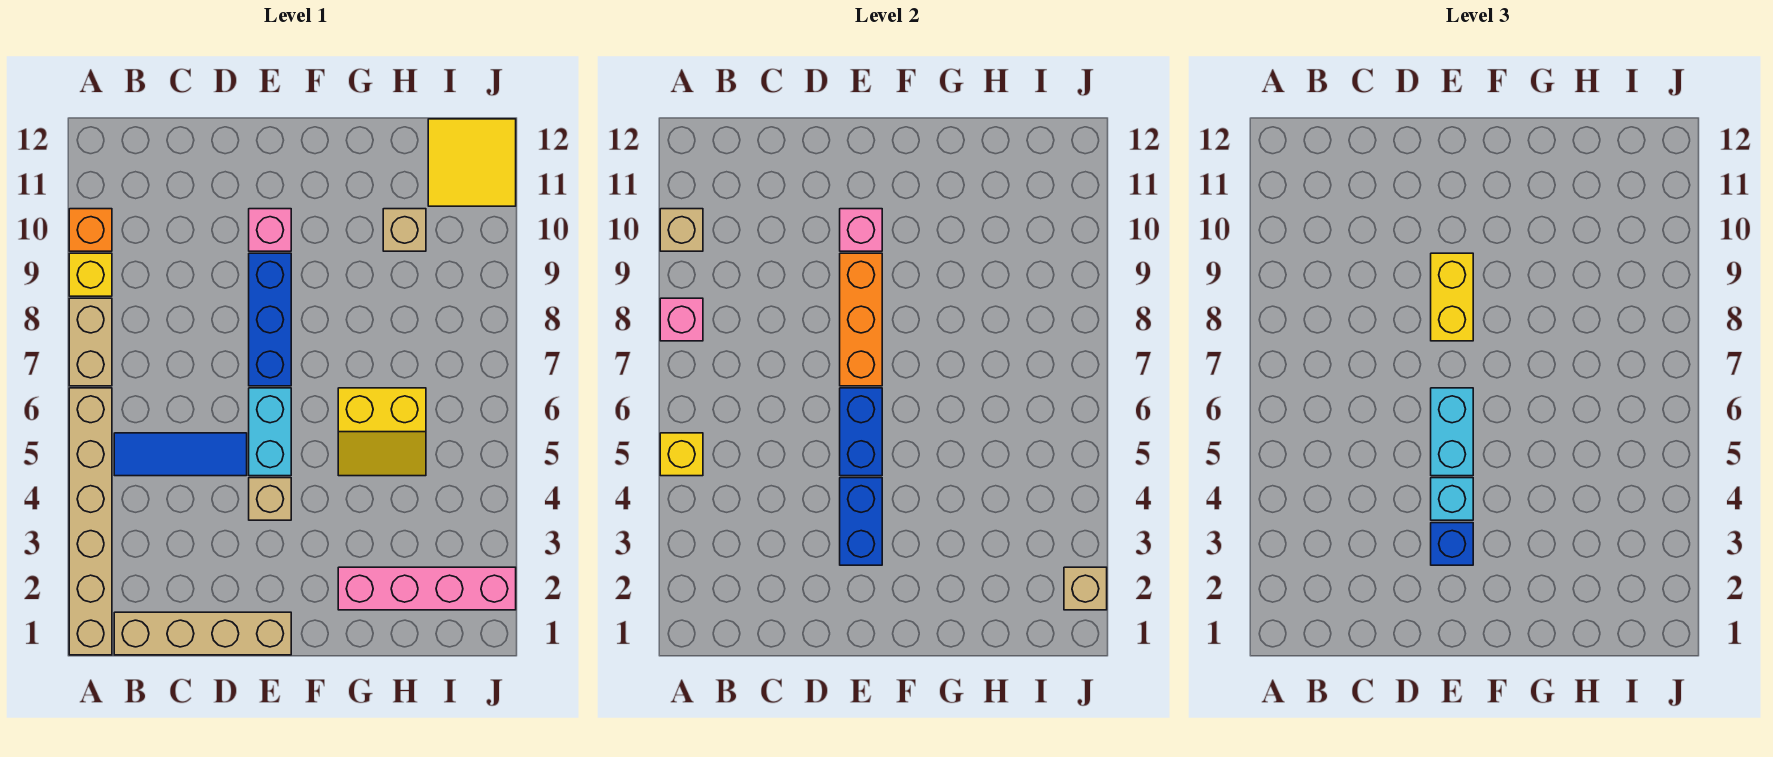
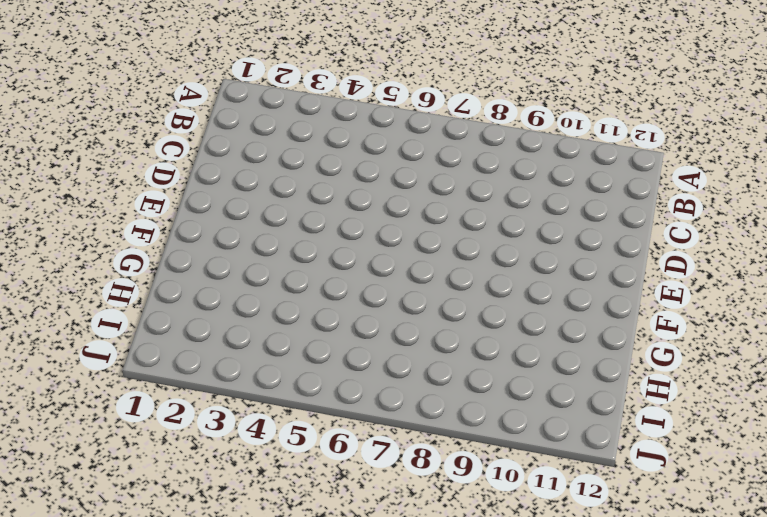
none -> tan brick A1:A6 level 1
none -> tan brick A7:A8 level 1
none -> yellow brick A9 level 1

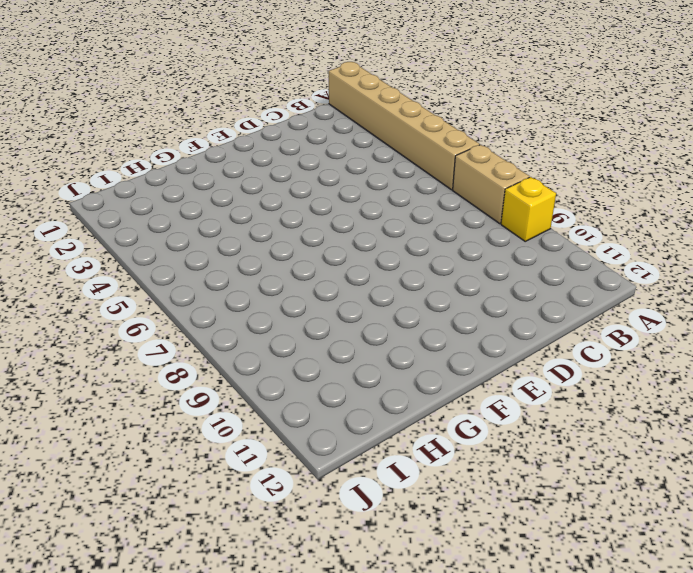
none -> orange brick A10 level 1
none -> tan brick B1:E1 level 1
none -> blue tile B5:D5 level 1

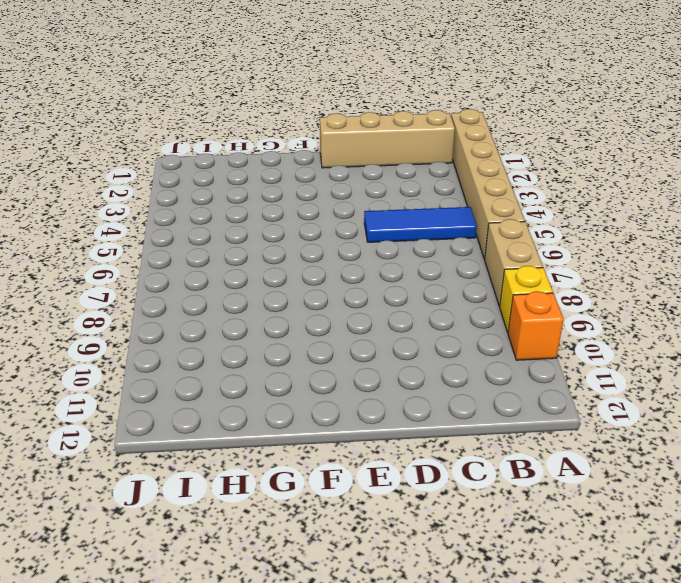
none -> tan brick E4 level 1
none -> cyan brick E5:E6 level 1
none -> blue brick E7:E9 level 1

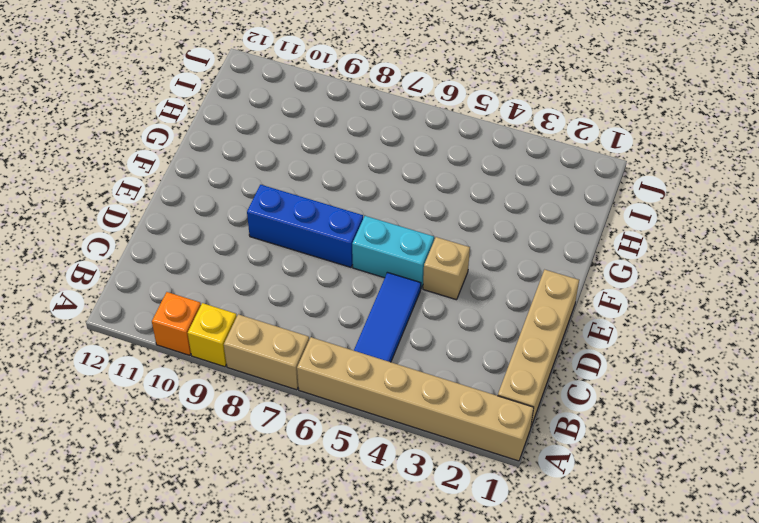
none -> pink brick E10 level 1
none -> pink brick G2:J2 level 1
none -> yellow slope G5:H6 level 1 top 6

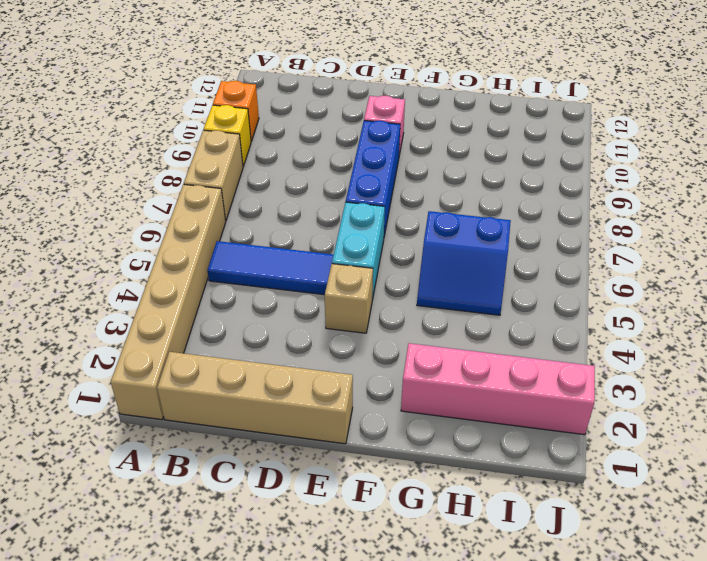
blue slope G5:H6 level 1 top 6 -> yellow slope G5:H6 level 1 top 6
none -> tan brick H10 level 1
none -> yellow tile I11:J12 level 1
none -> yellow brick A5 level 2

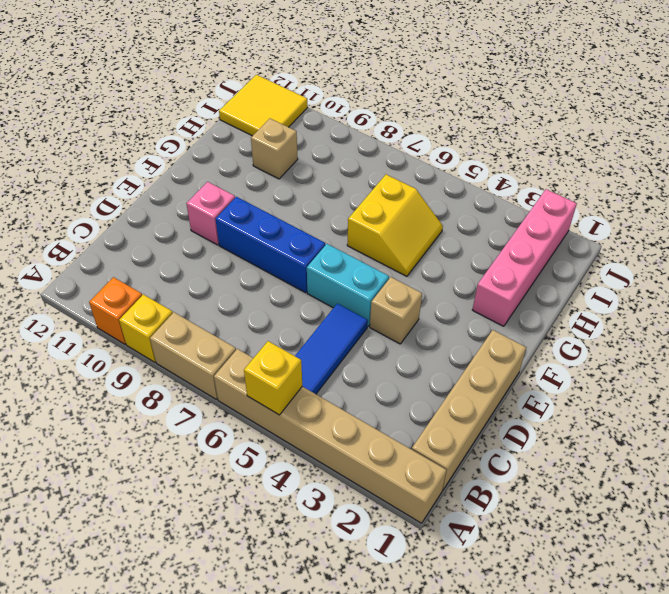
none -> pink brick A8 level 2
none -> tan brick A10 level 2
none -> blue brick E3:E4 level 2

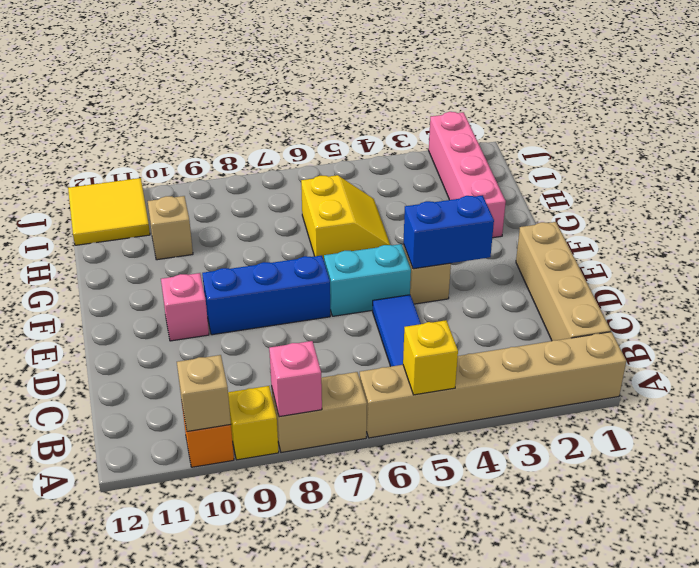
none -> blue brick E5:E6 level 2
none -> orange brick E7:E9 level 2
none -> pink brick E10 level 2

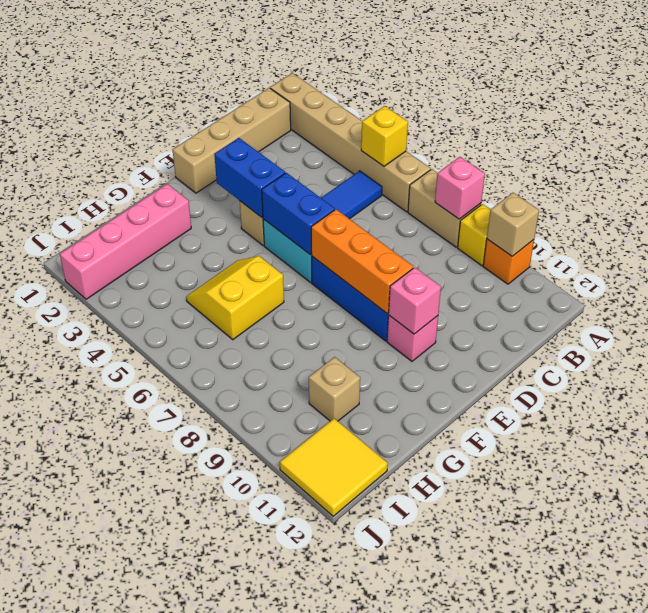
none -> tan brick J2 level 2
none -> blue brick E3 level 3
none -> cyan brick E4 level 3

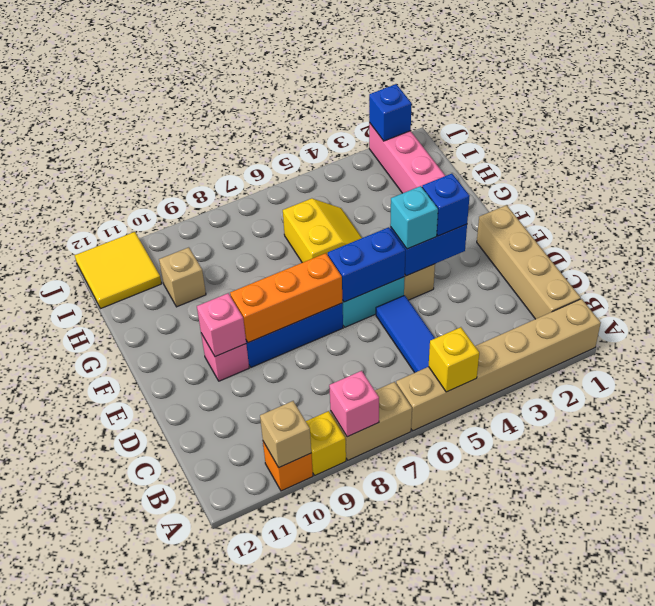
blue brick J2 level 2 -> tan brick J2 level 2
none -> cyan brick E5:E6 level 3
none -> yellow brick E8:E9 level 3

